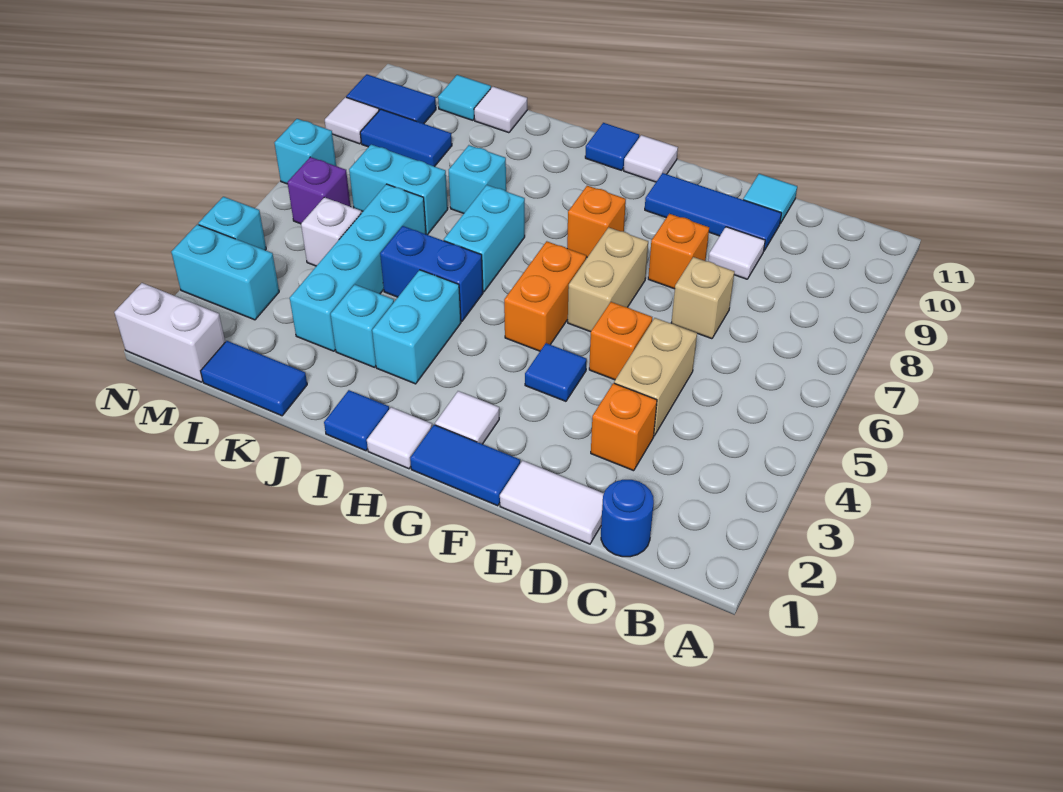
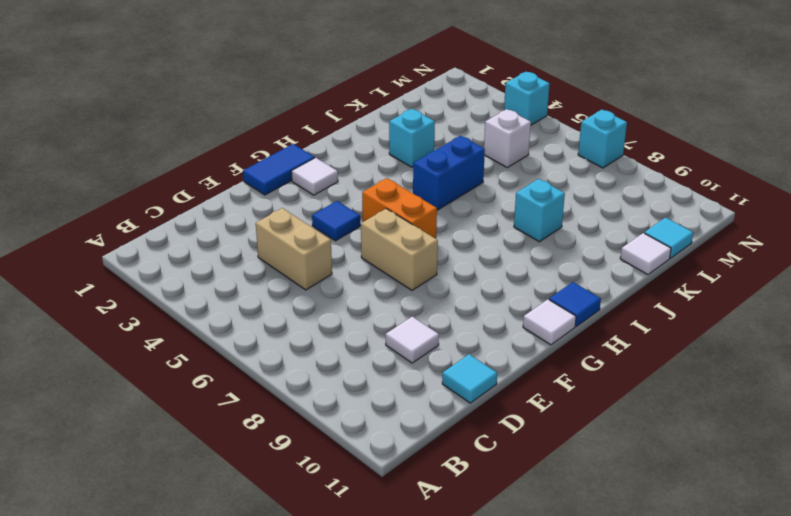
none -> blue round brick C1 level 1
none -> white tile D1:E1 level 1
none -> orange brick D3 level 1
none -> tan brick D7 level 1

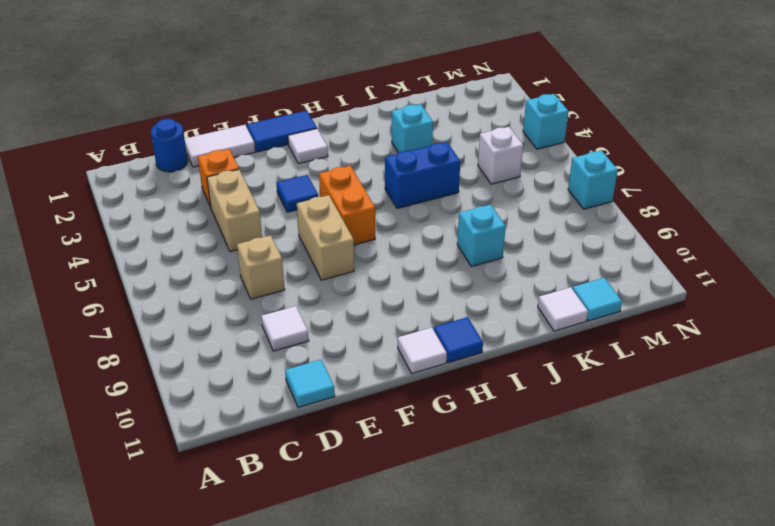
none -> blue tile D10:F10 level 1
none -> orange brick E5 level 1
none -> orange brick E8 level 1
none -> orange brick G8 level 1

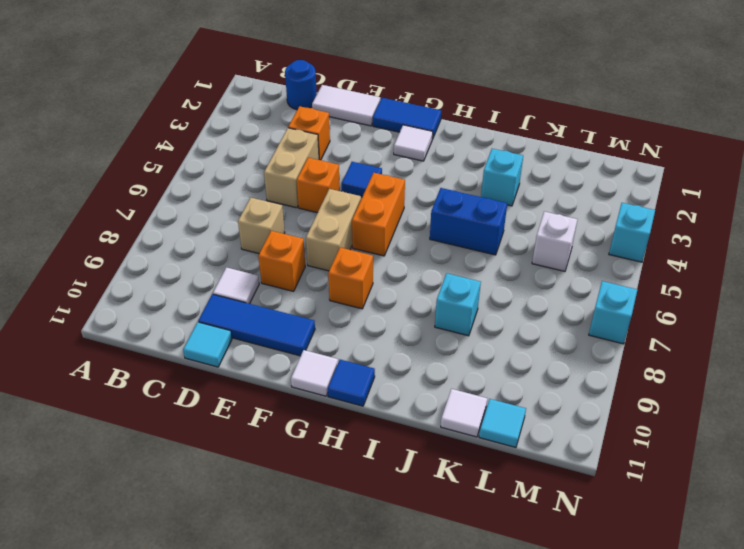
none -> white tile H1 level 1
none -> blue tile I1 level 1
none -> cyan brick I3:I4 level 1
none -> cyan brick I6:I7 level 1

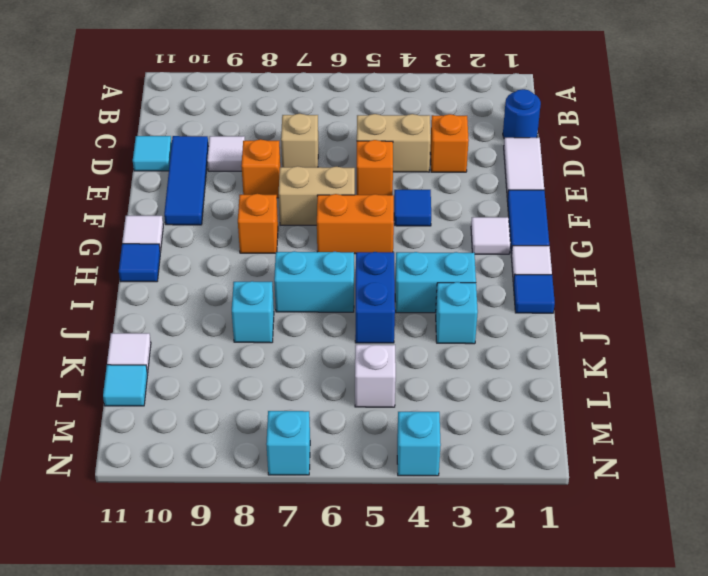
none -> blue tile K1:L1 level 1
none -> cyan brick K3:K6 level 1
none -> cyan brick K7:L7 level 1
none -> blue tile L9:M9 level 1

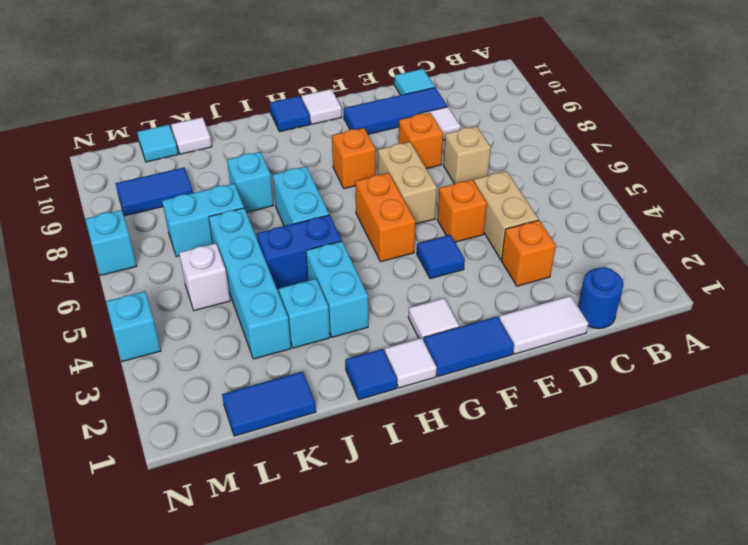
none -> white brick M1:N1 level 1
none -> cyan brick M3:N3 level 1
none -> purple brick M6 level 1
none -> blue tile M10:N10 level 1

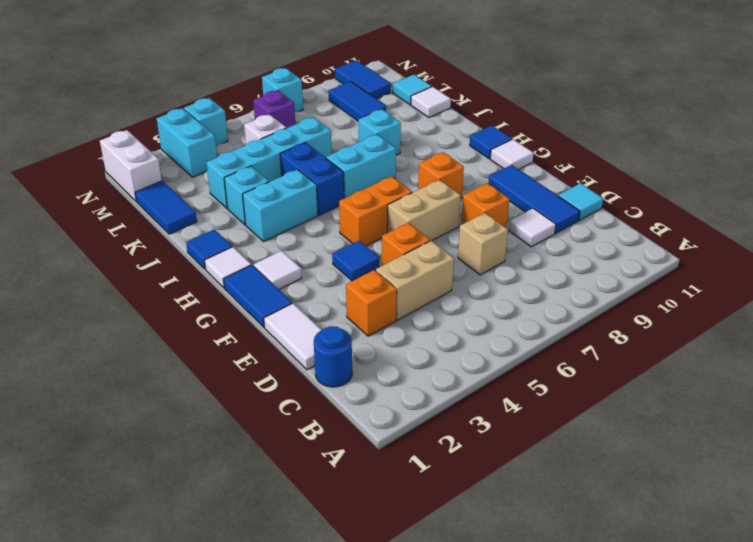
none -> cyan brick K7:L7 level 1
none -> white tile N9 level 1

